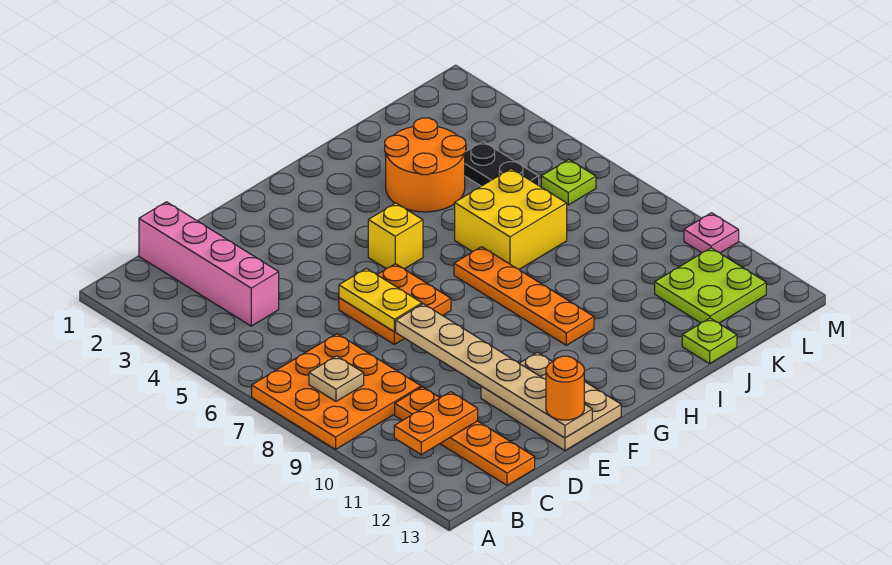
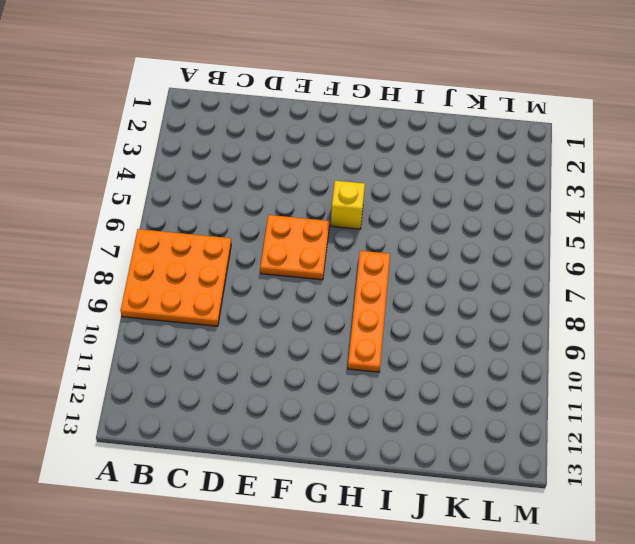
none -> pink brick C1:C4 level 1
none -> orange plate C10:C13 level 1
none -> tan plate E11:F13 level 1

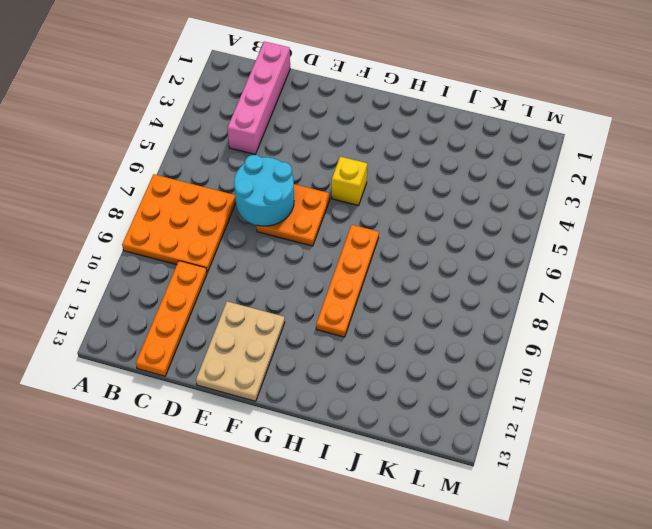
cyan round brick D6:E7 level 2 -> yellow plate E6:E7 level 2
none -> orange round brick I3:J4 level 1
none -> yellow brick I6:J7 level 1
none -> lime plate J13 level 1

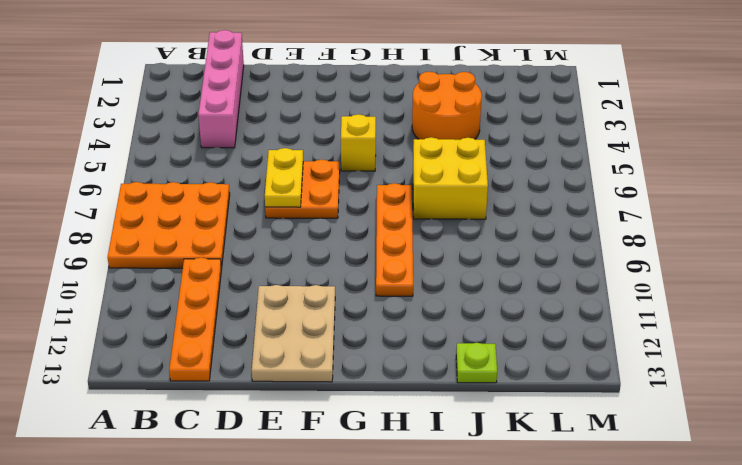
none -> black plate K4:K5 level 1
none -> lime plate K11:L12 level 1
none -> lime plate L6 level 1

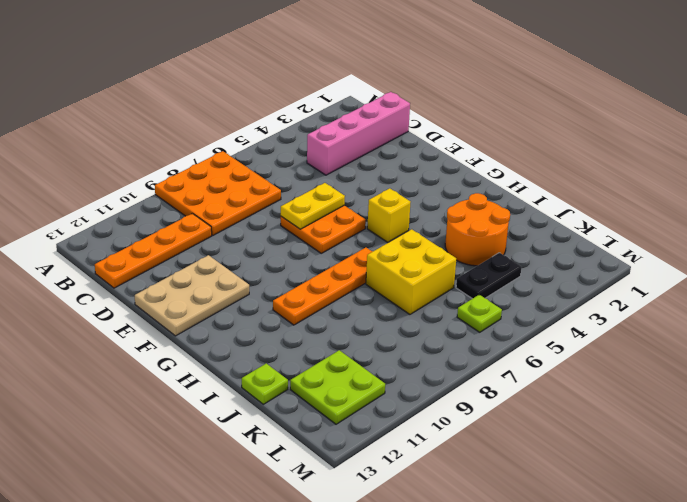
none -> pink plate M10 level 1
none -> tan plate B8 level 2
none -> orange plate B11:C11 level 2

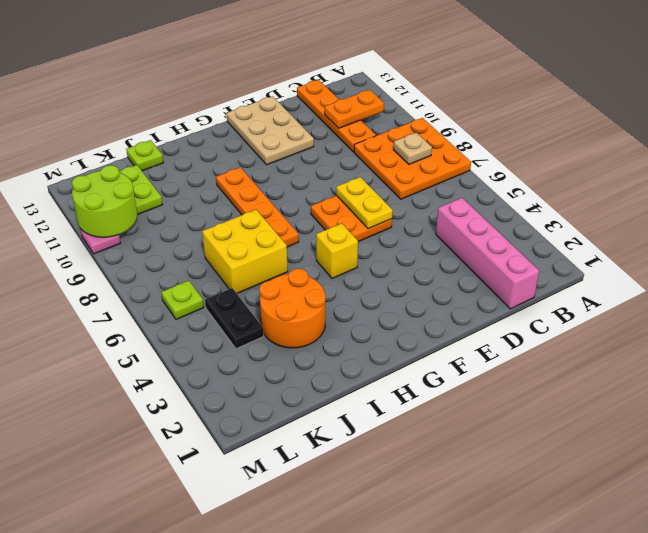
lime round brick L10:M11 level 2 -> none
none -> tan plate E8:E13 level 2
none -> orange round brick E13 level 3

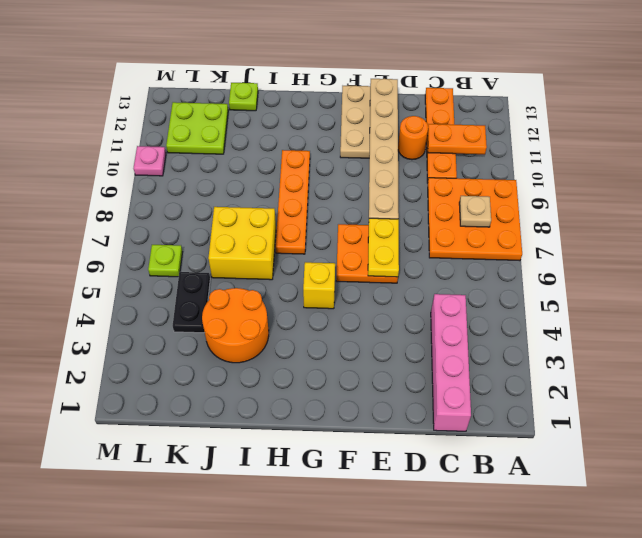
orange round brick D11 level 1 -> orange round brick E13 level 3

